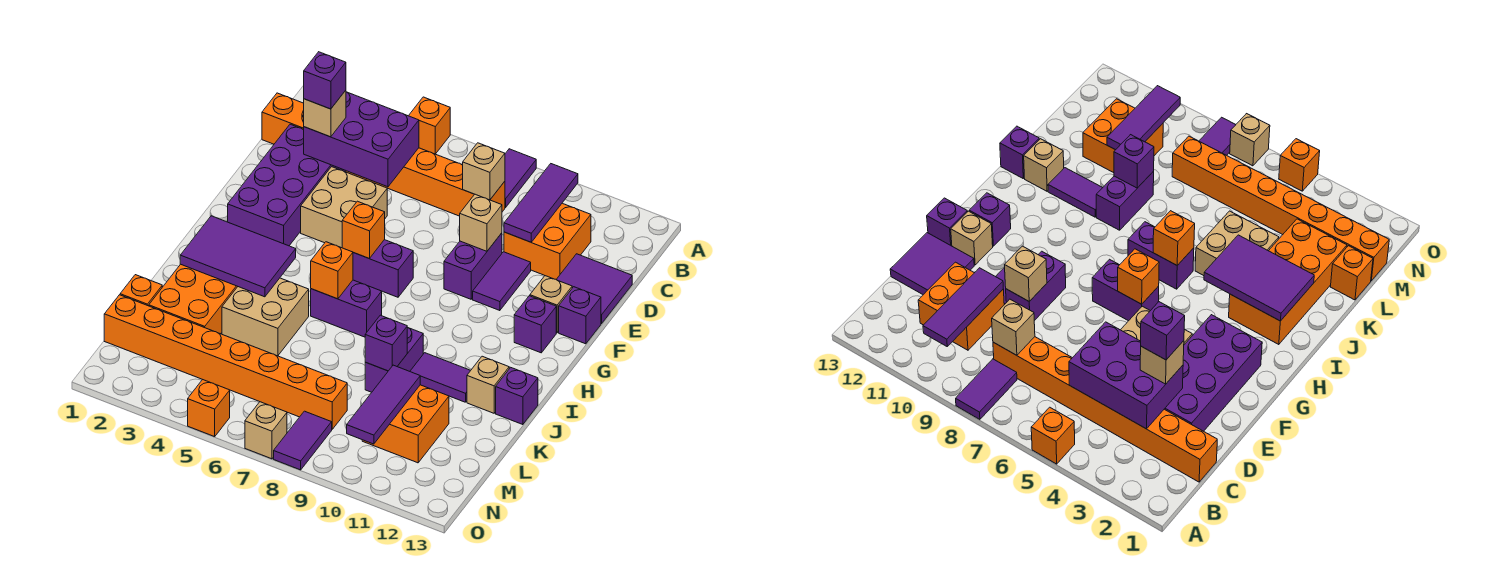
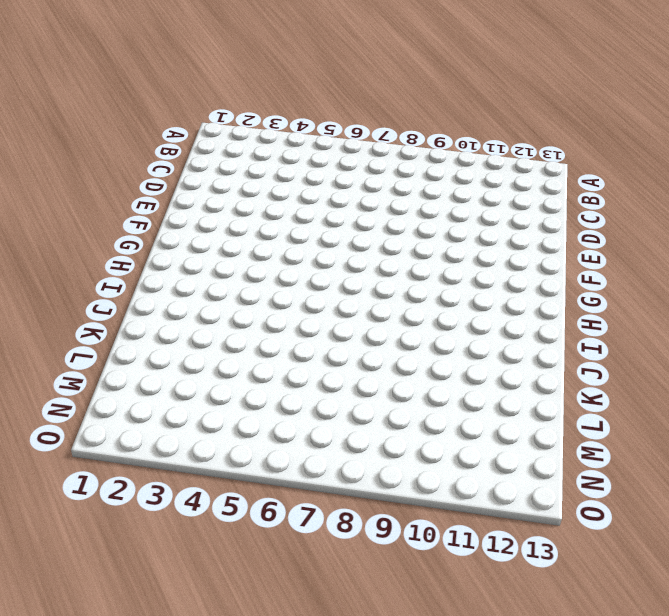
none -> orange brick A5 level 1
none -> purple tile A8:B8 level 1
none -> orange brick C1:C8 level 1
none -> orange brick C10:D11 level 1

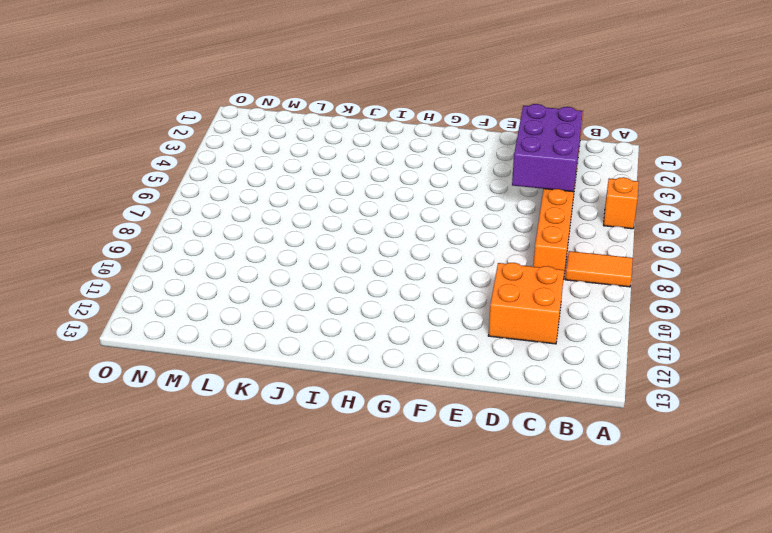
orange tile A8:B8 level 1 -> purple tile A8:B8 level 1
none -> purple brick D2:G3 level 1
none -> purple tile D12:E13 level 1
none -> tan brick E4:F5 level 1
none -> purple brick E9:F9 level 1

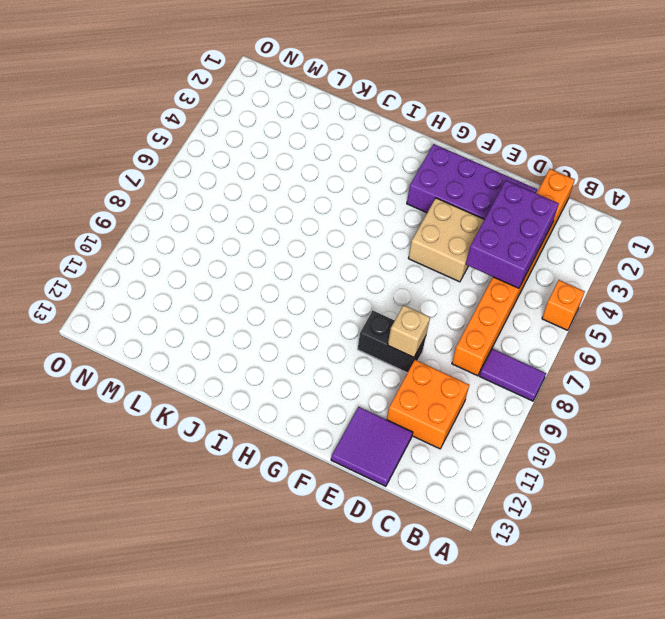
black brick E9:F9 level 1 -> purple brick E9:F9 level 1
none -> purple tile E10:F10 level 1
none -> tan brick F12 level 1
none -> purple brick F13 level 1
none -> purple brick G6:G7 level 1

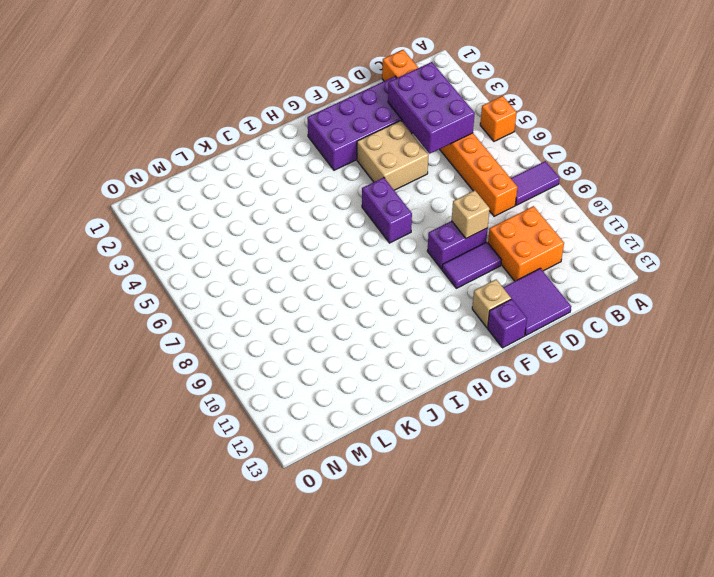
none -> purple brick G12 level 1
none -> orange brick I2:L3 level 1
none -> purple brick I6:I7 level 1
none -> tan brick J4:K5 level 1

